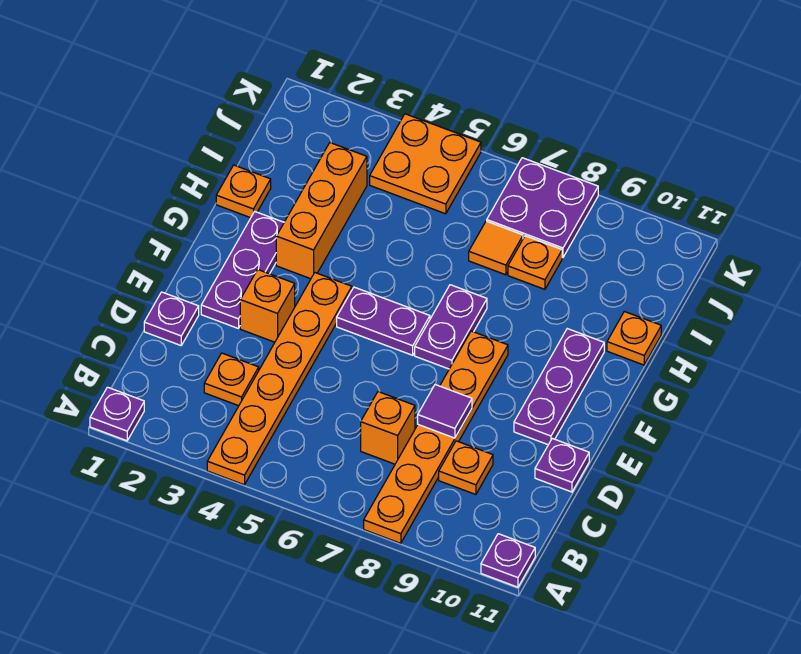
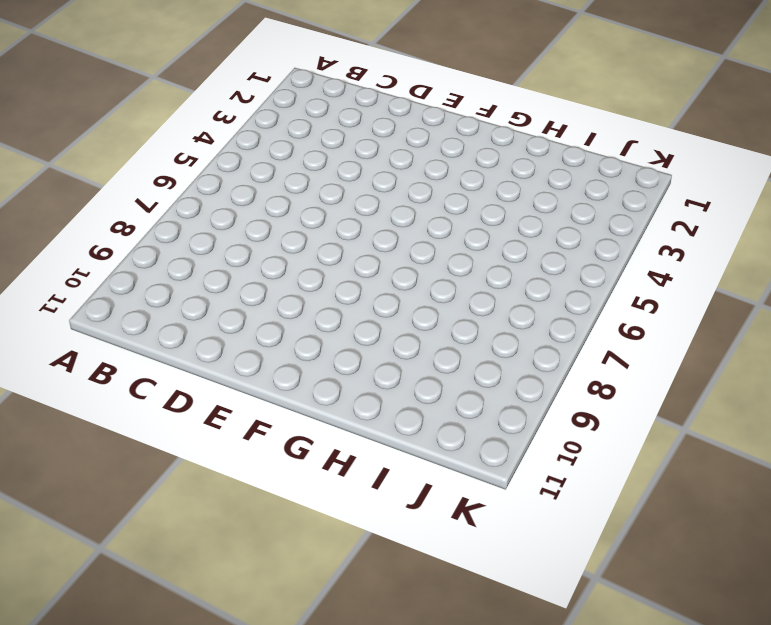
none -> purple plate A1 level 1
none -> orange plate A4:F4 level 1
none -> orange plate A8:F8 level 1

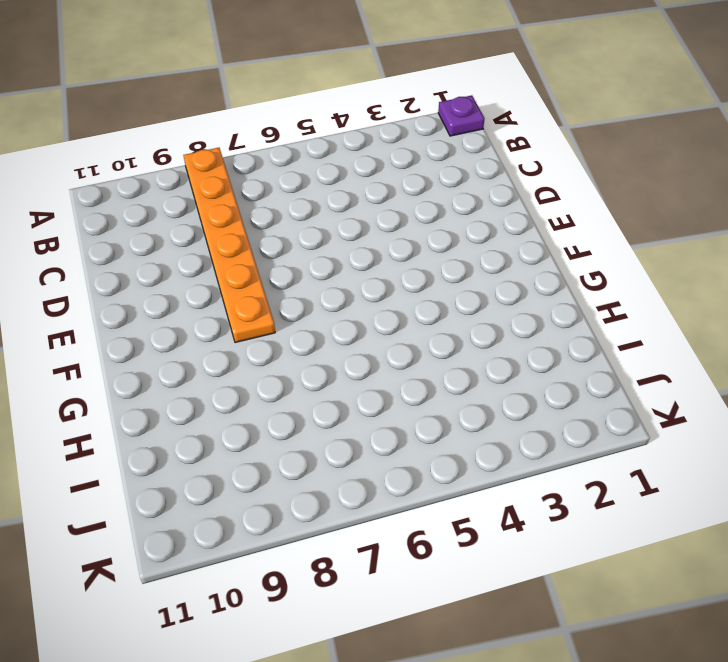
none -> orange plate A4:F4 level 1
none -> purple plate A11 level 1
none -> orange plate C3 level 1

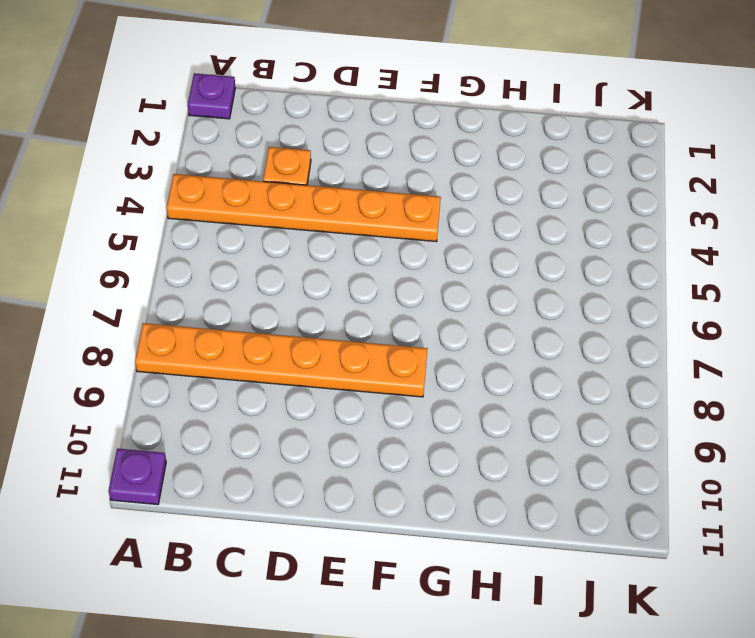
none -> orange brick C7 level 1
none -> orange plate C9 level 1
none -> purple plate D1 level 1

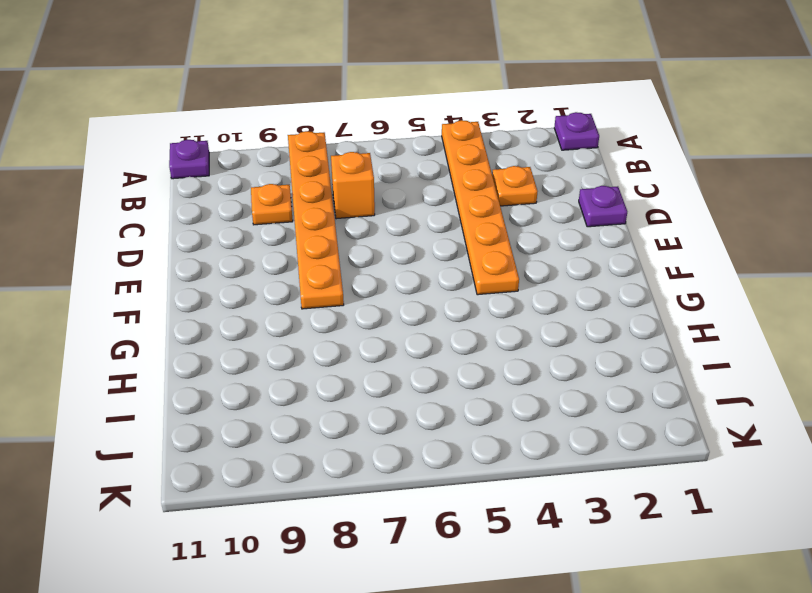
none -> purple plate D11 level 1
none -> purple plate E2:G2 level 1
none -> orange brick E3 level 1

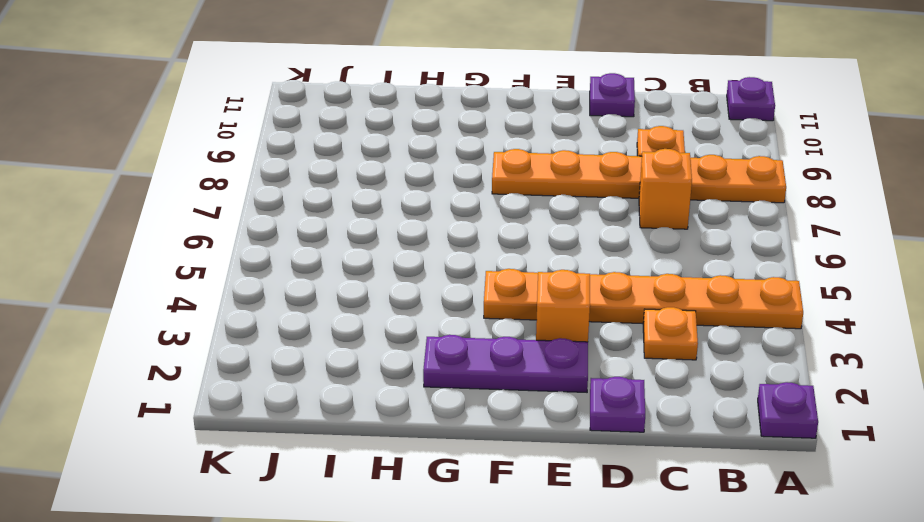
none -> purple plate E10:G10 level 1
none -> purple plate F5:F6 level 1
none -> purple plate F7:G7 level 1

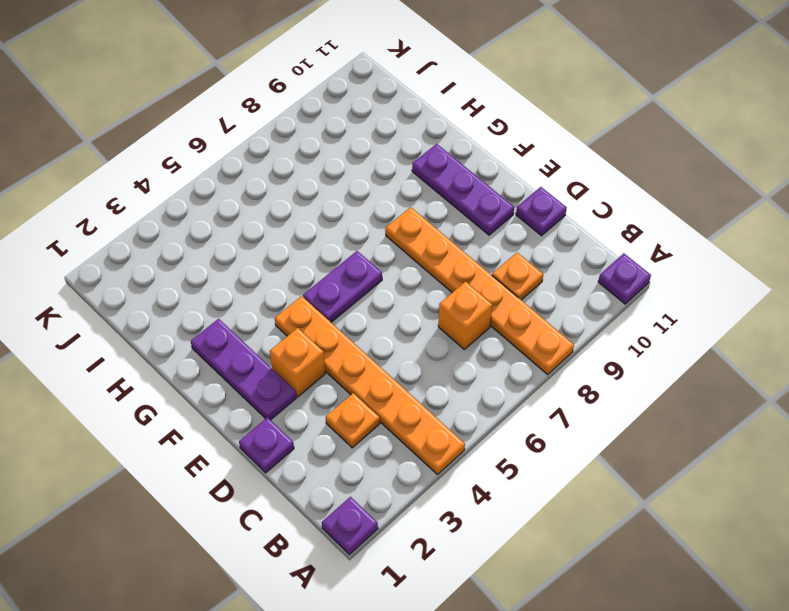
none -> purple plate F7:G7 level 1
none -> orange brick G3:I3 level 1
none -> orange plate H1 level 1

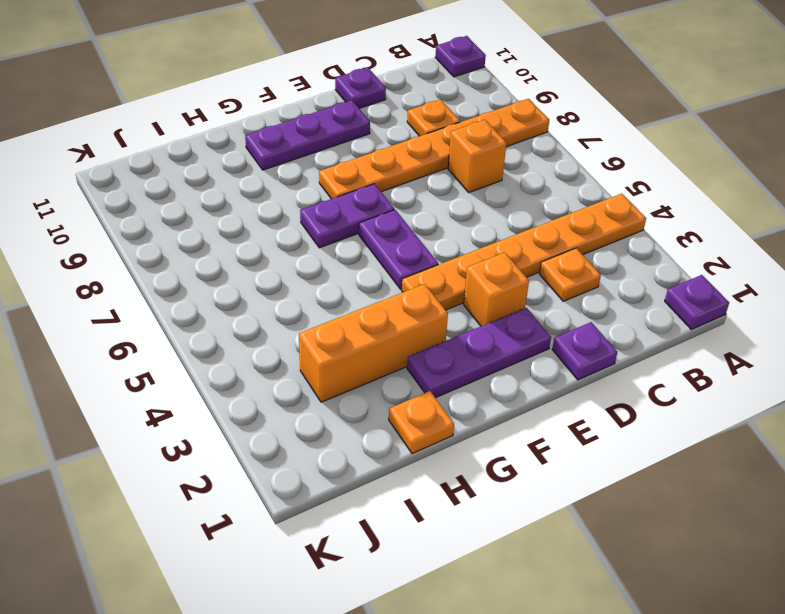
none -> orange plate H11 level 1
none -> orange tile I7 level 1
none -> orange plate I8 level 1

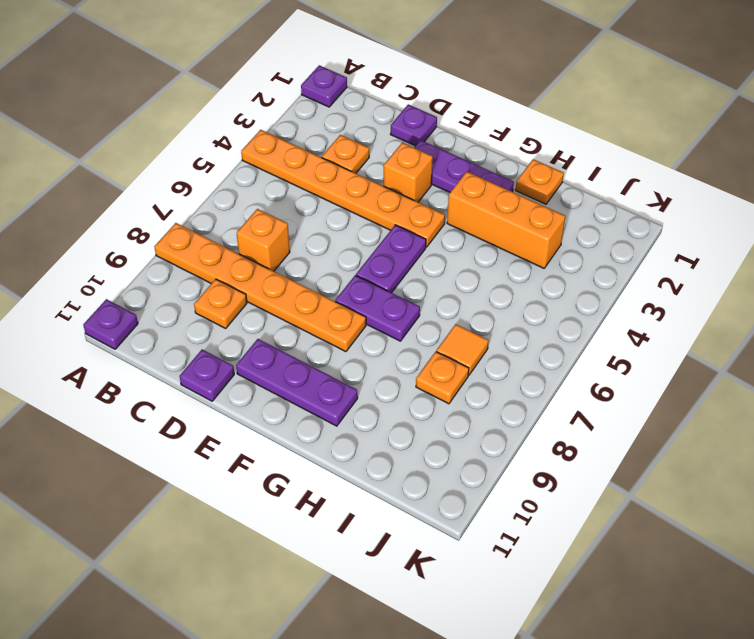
none -> orange plate H11 level 1
none -> orange plate J4:K5 level 1
none -> purple plate J7:K8 level 1

